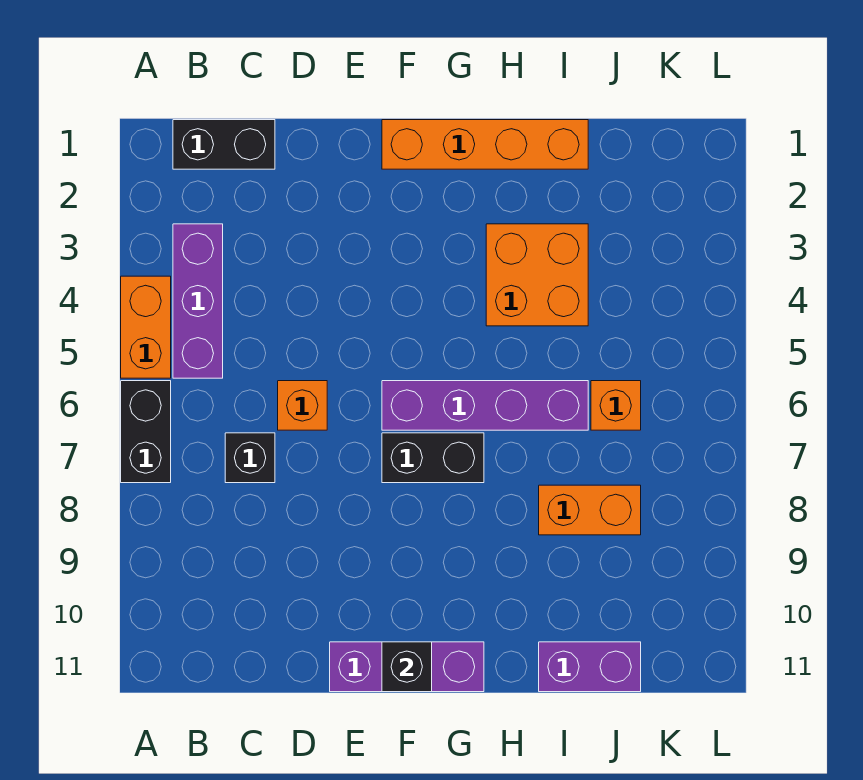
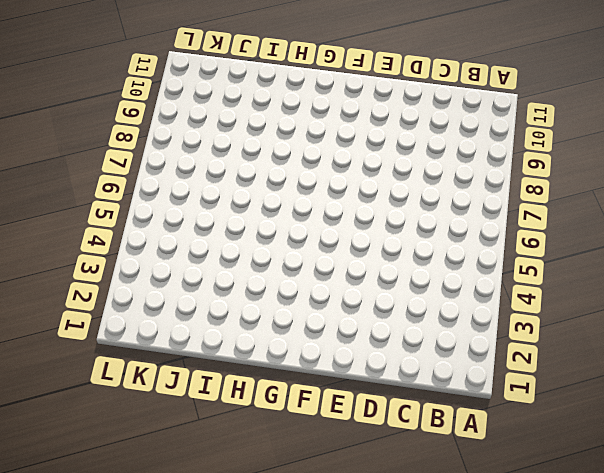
none -> orange brick A4:A5 level 1
none -> black brick A6:A7 level 1
none -> black brick B1:C1 level 1

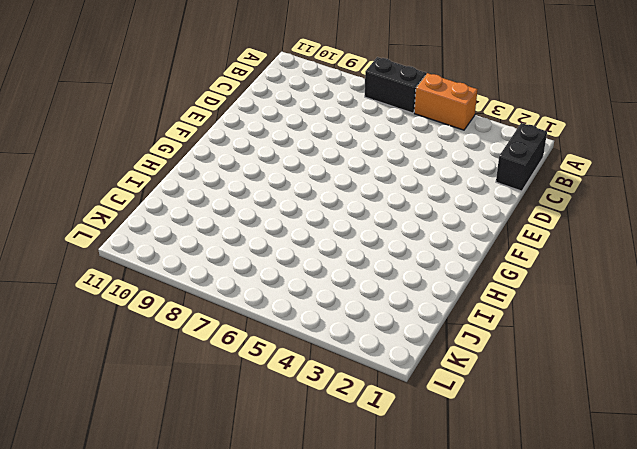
none -> purple brick B3:B5 level 1
none -> black brick C7 level 1
none -> orange brick D6 level 1

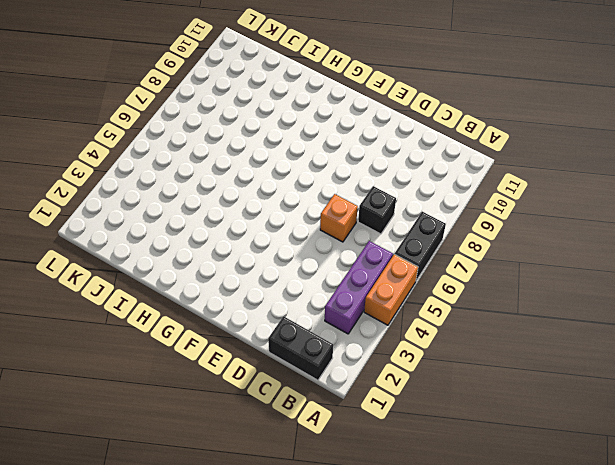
none -> purple brick E11:G11 level 1
none -> orange brick F1:I1 level 1
none -> purple brick F6:I6 level 1

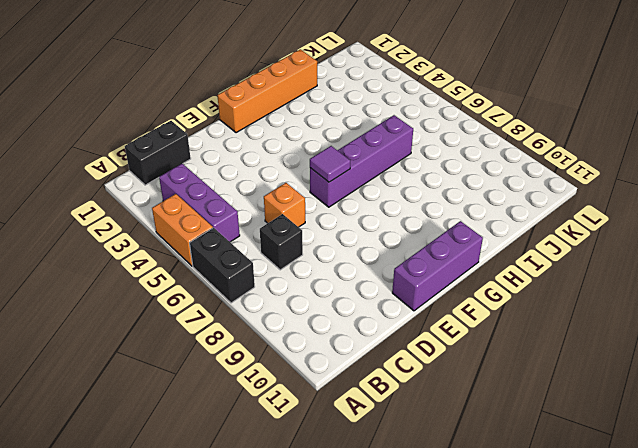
purple tile F6 level 2 -> none
none -> black brick F7:G7 level 1
none -> orange brick H3:I4 level 1
none -> orange brick I8:J8 level 1

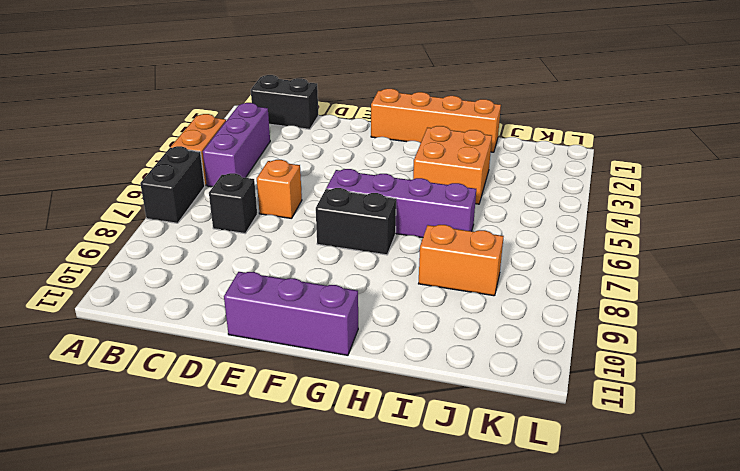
none -> purple brick I11:J11 level 1
none -> orange brick J6 level 1
none -> black brick F11 level 2

